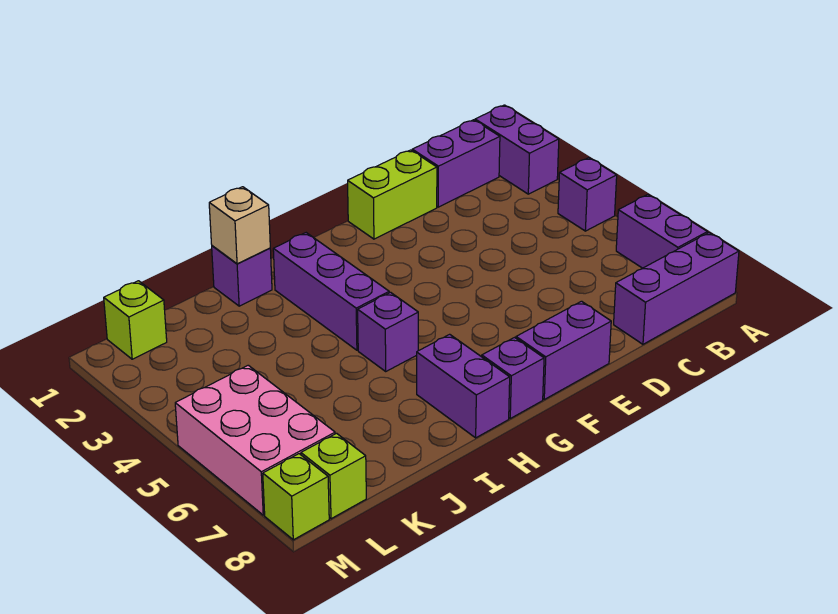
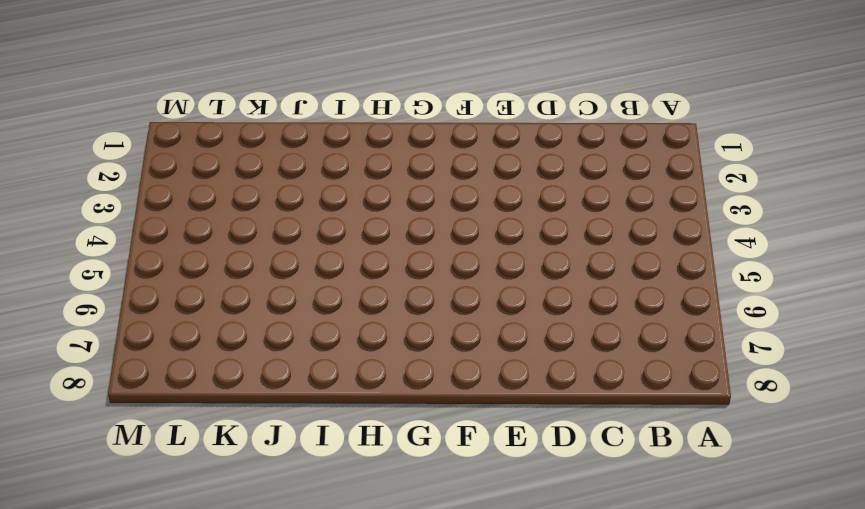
none -> purple brick A1:A2 level 1
none -> purple brick A4 level 1
none -> purple brick A6:A7 level 1

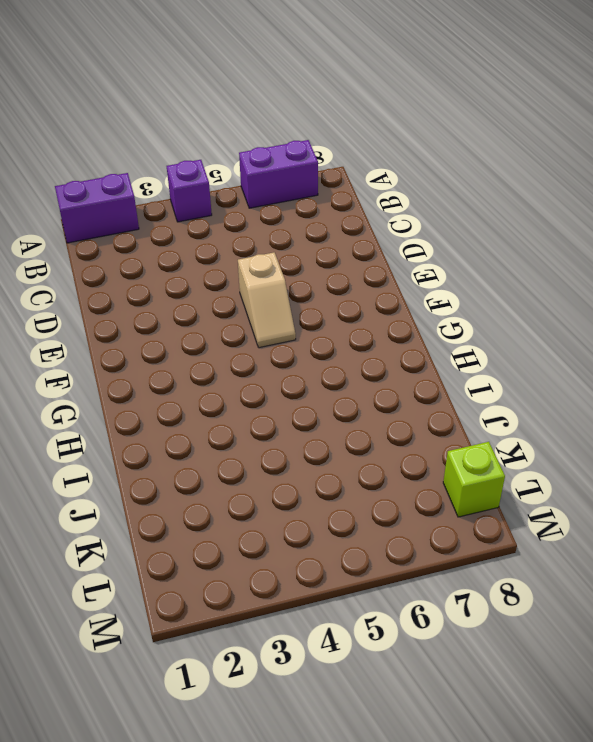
tan slope E5:F5 level 1 top E -> none
none -> purple brick A8:C8 level 1
none -> purple brick B1:C1 level 1
none -> lime brick D1:E1 level 1

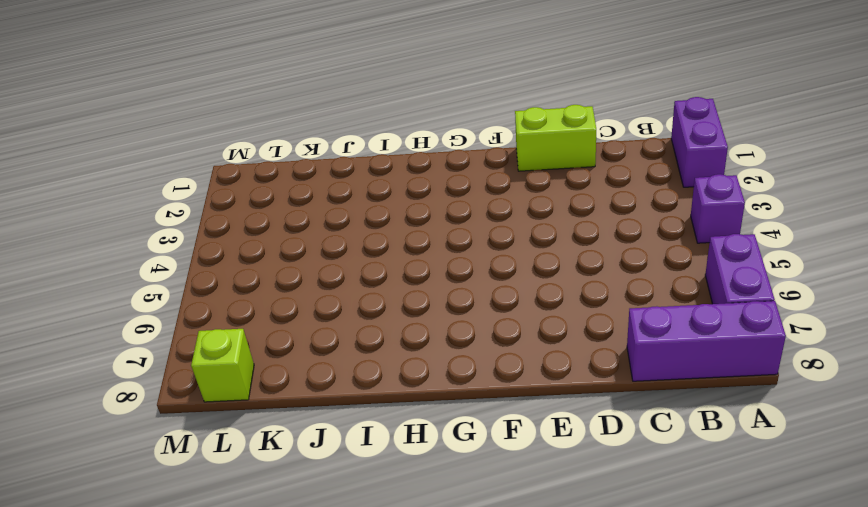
none -> purple brick B1:C1 level 1
none -> purple brick E8:F8 level 1
none -> purple brick G8 level 1

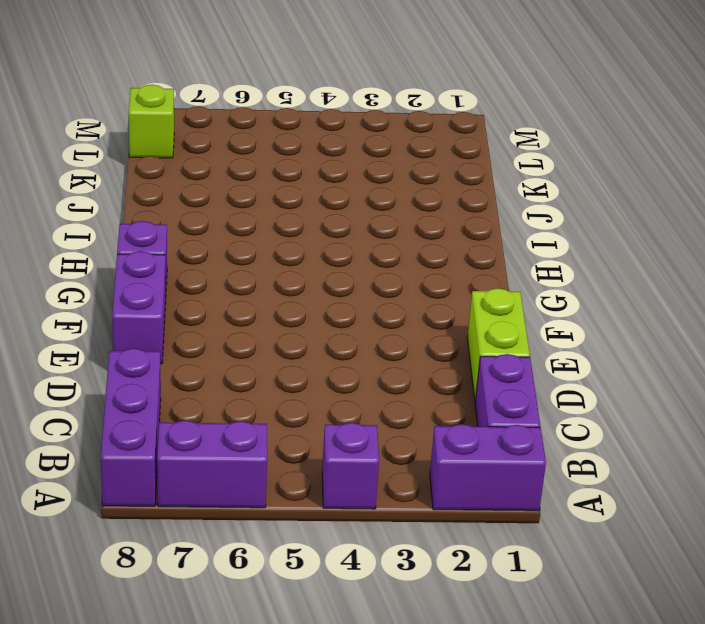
none -> purple brick H2:H4 level 1
none -> purple brick H5 level 1
none -> purple brick H7:H8 level 1

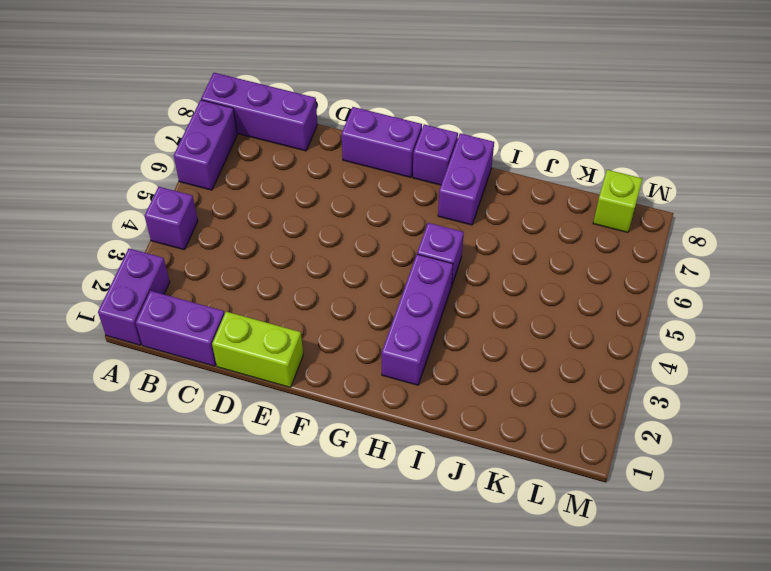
none -> purple brick I1 level 1
none -> lime brick L1 level 1
none -> pink brick L5:M7 level 1

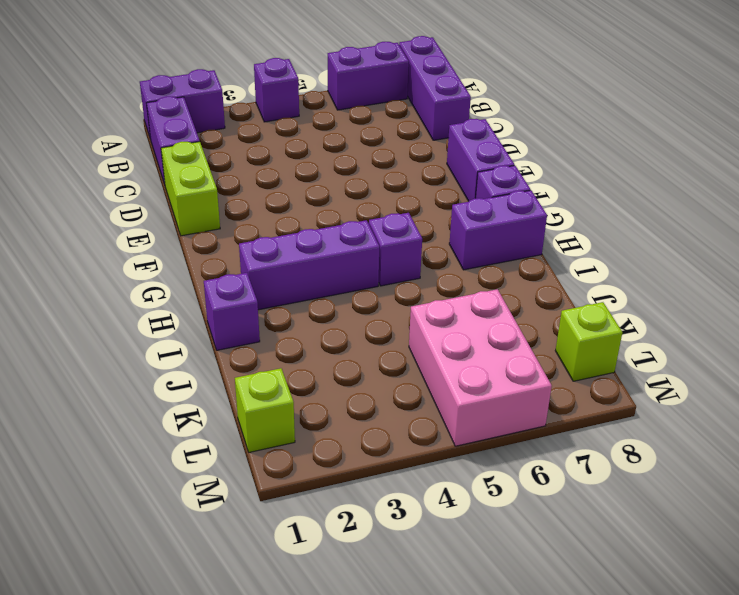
pink brick K5:M6 level 1 -> pink brick L5:M7 level 1
none -> lime brick M8 level 1
none -> tan brick I1 level 2

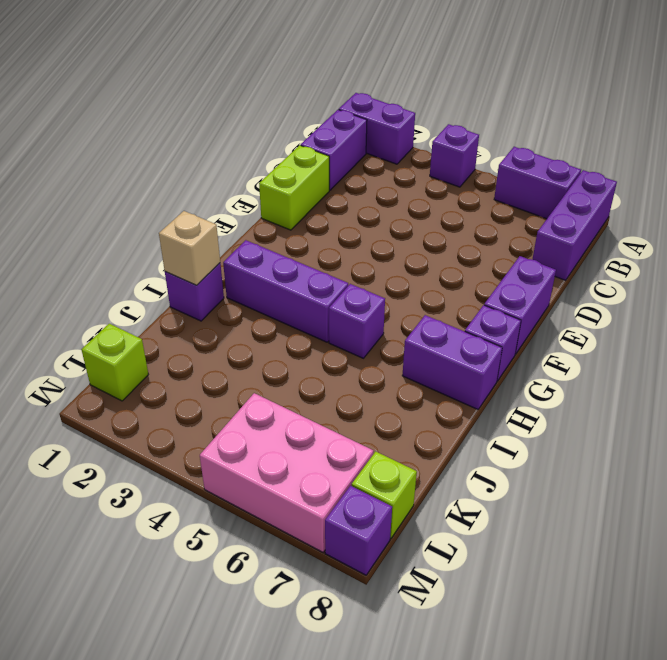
purple brick M8 level 1 -> lime brick M8 level 1

